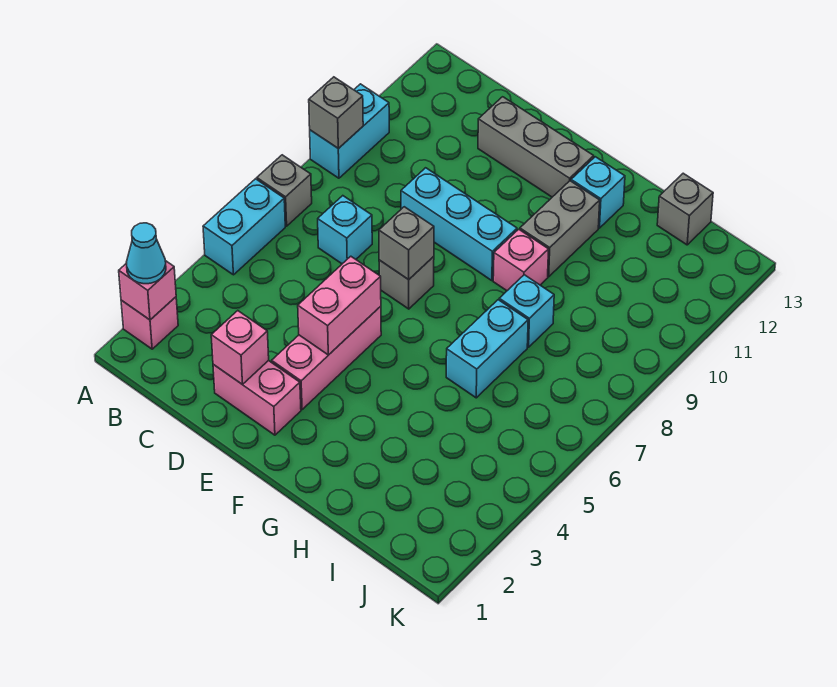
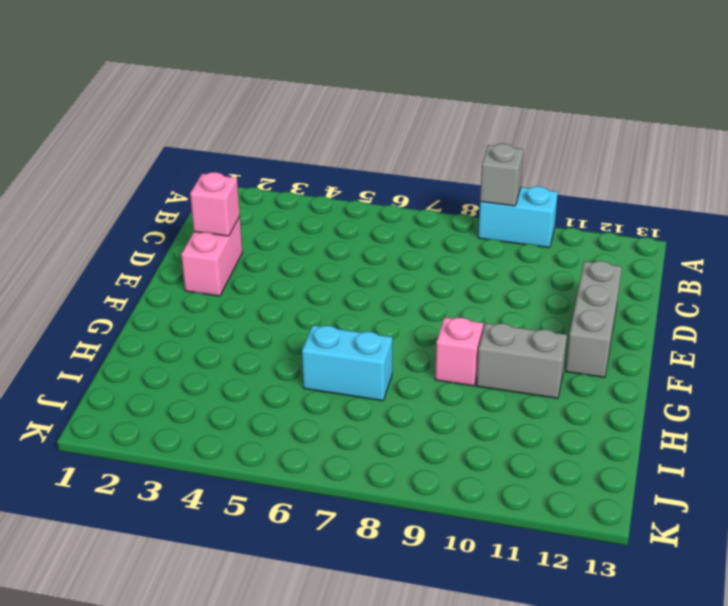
none -> pink brick A2 level 1
none -> cyan brick A5:A6 level 1
none -> grey brick A7 level 1

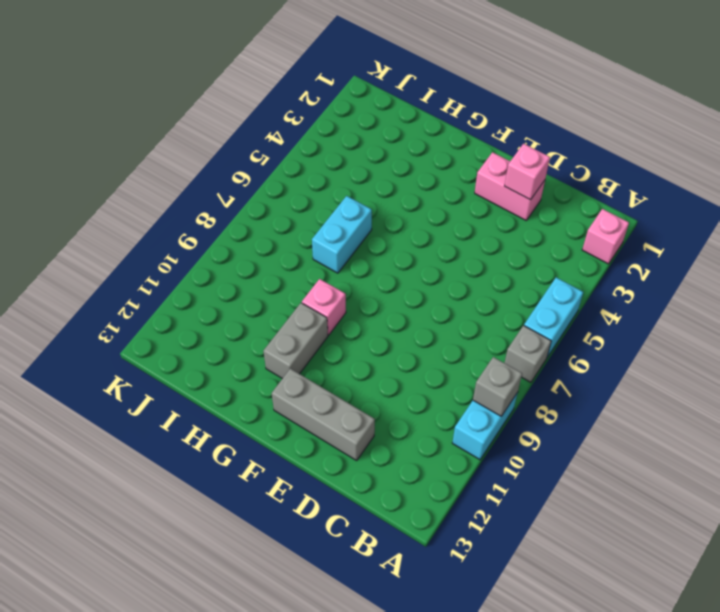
none -> cyan brick C7 level 1
none -> cyan brick D9:F9 level 1
none -> pink brick E3:E5 level 1

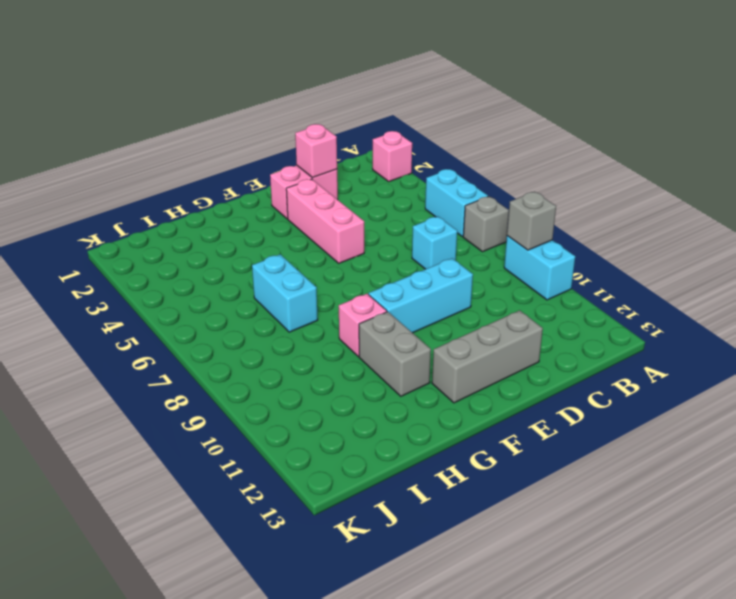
none -> grey brick E7 level 1
none -> cyan brick G12 level 1
none -> cyan brick H8 level 1

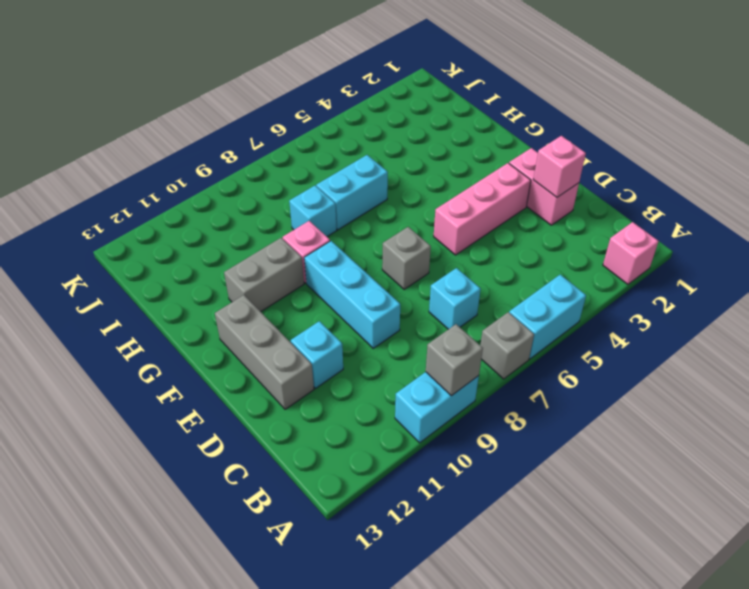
cyan brick D11 level 1 -> cyan brick G12 level 1
none -> grey brick I13 level 1
none -> pink brick A2 level 2
none -> pink brick E4:E5 level 2

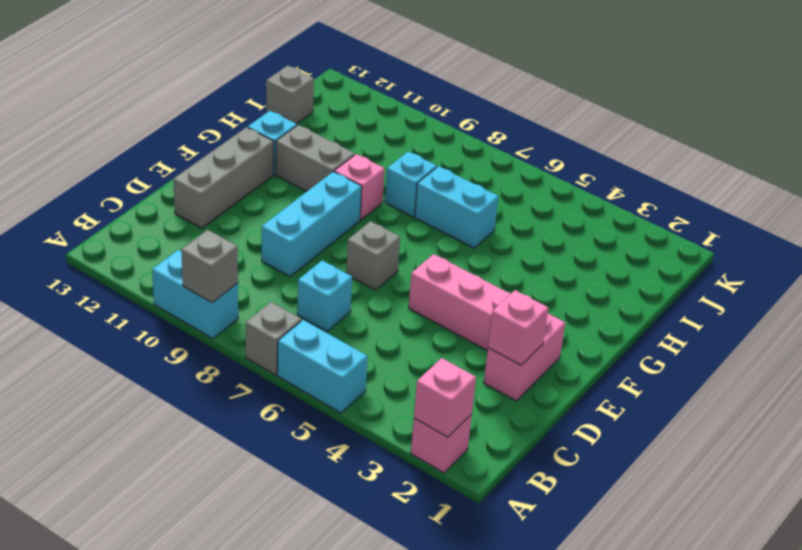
none -> pink brick E4:E5 level 2
none -> grey brick E7 level 2
none -> cyan cone A2 level 3

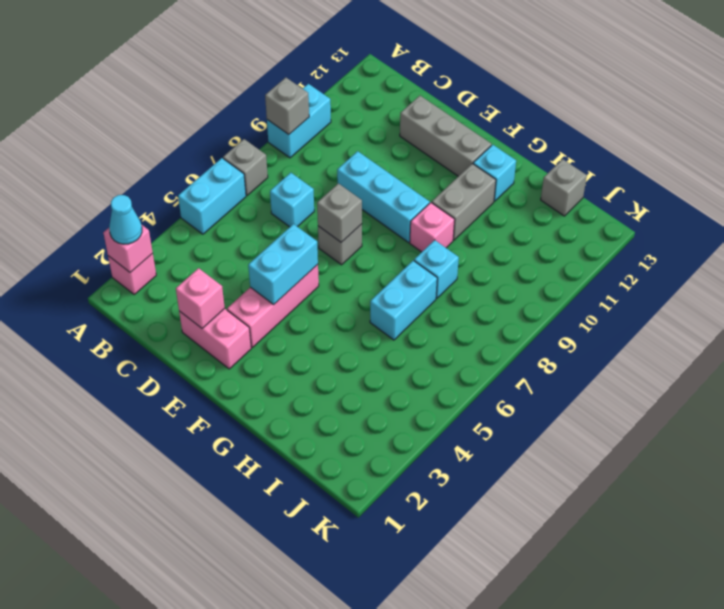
cyan brick E4:E5 level 2 -> pink brick E4:E5 level 2

